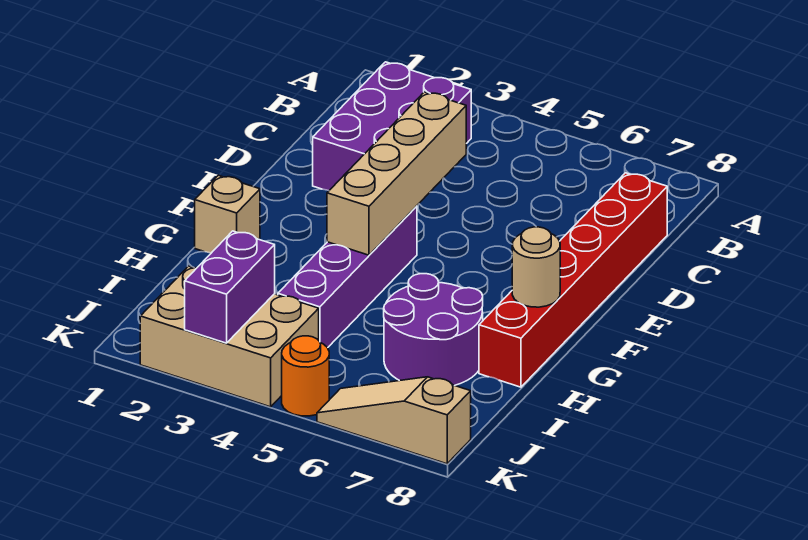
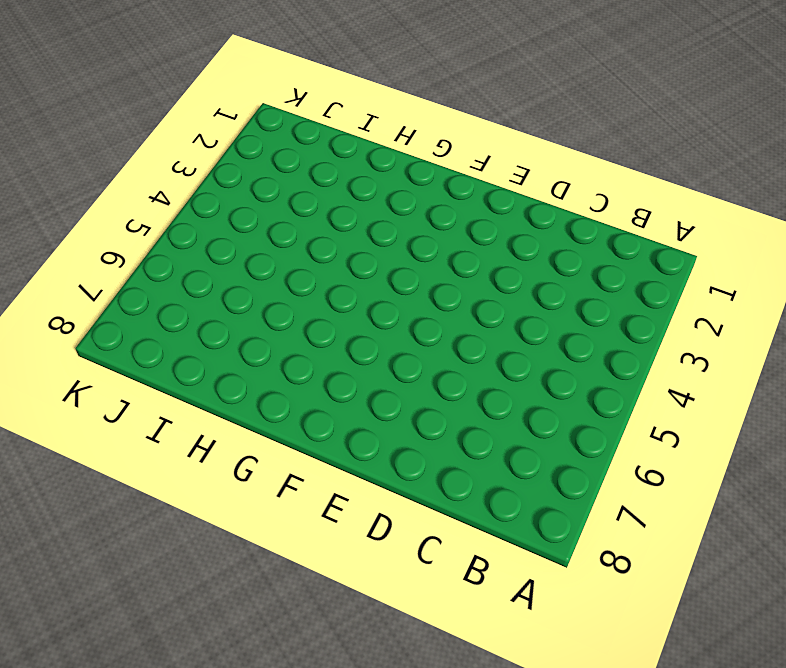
none -> purple brick B2:D3 level 1
none -> red brick C8:H8 level 1

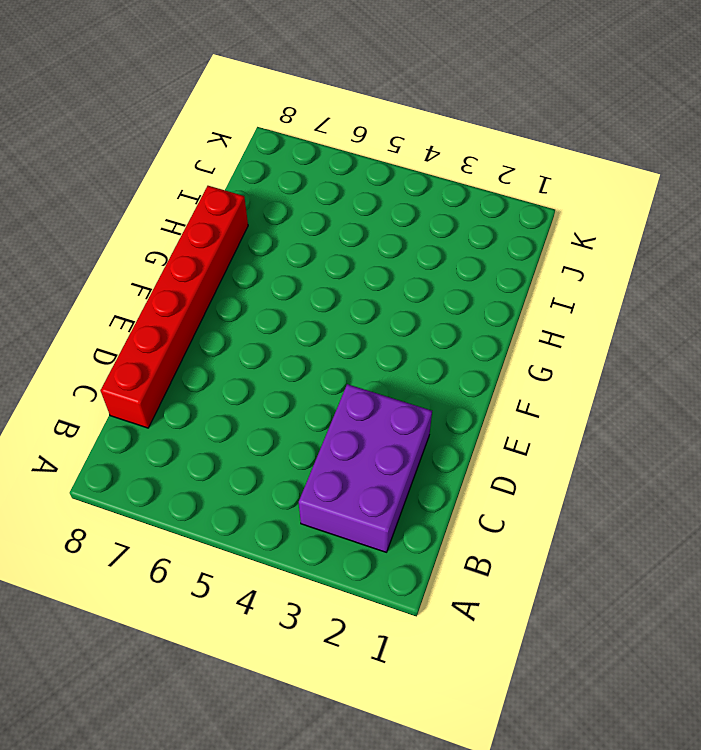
none -> purple brick F4:I4 level 1
none -> tan brick G1 level 1

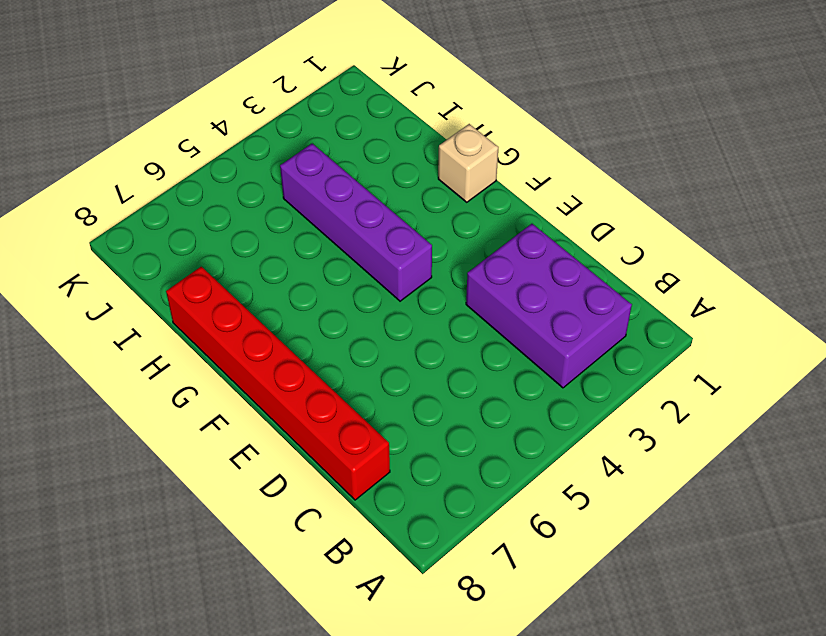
none -> purple round brick H6:I7 level 1
none -> tan brick J2:K4 level 1

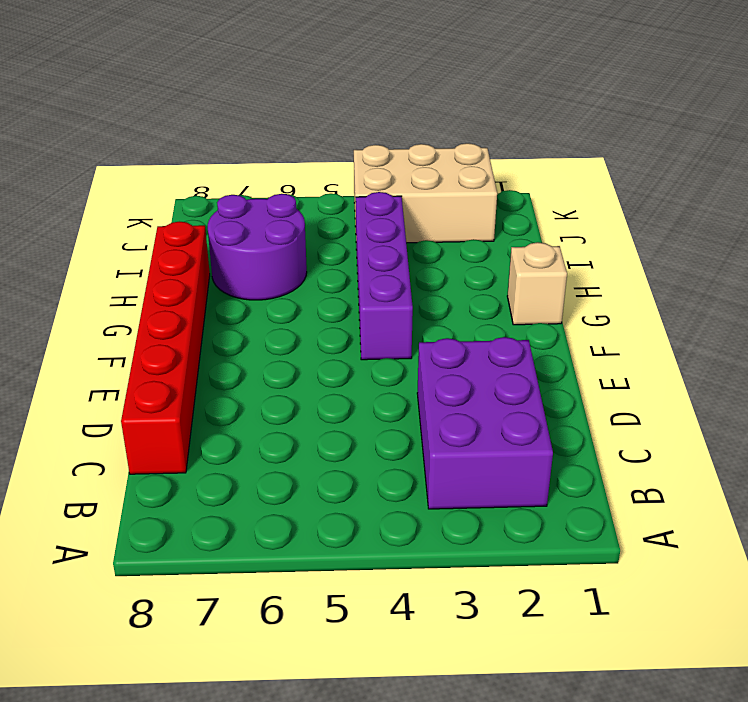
none -> orange round brick K5 level 1
none -> tan slope K6:K8 level 1 top 8

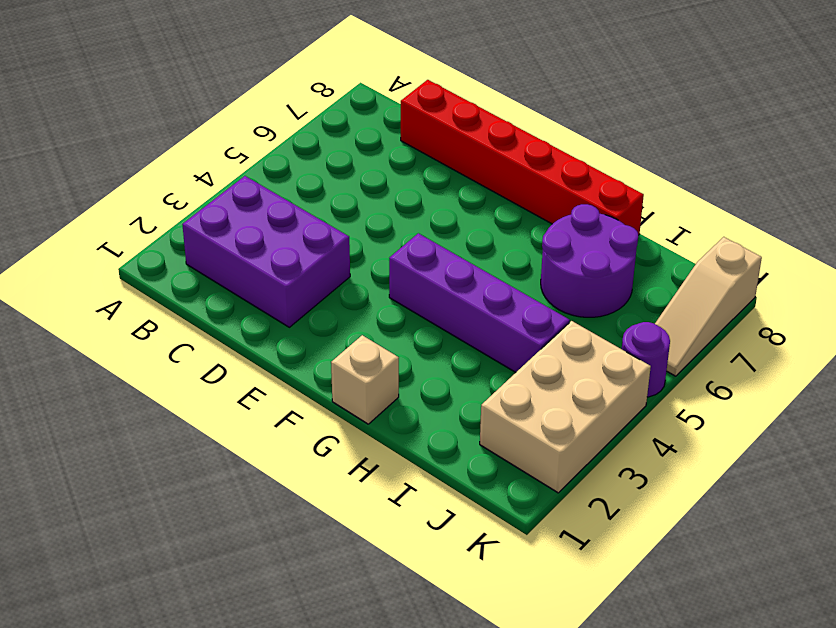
purple round brick K5 level 1 -> orange round brick K5 level 1
none -> tan brick D4:G4 level 2
none -> tan round brick G8 level 2

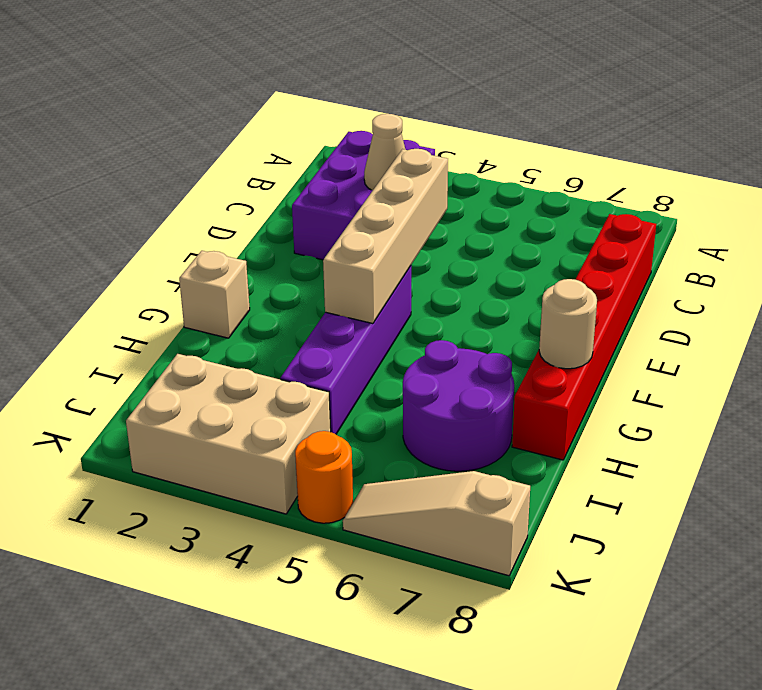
tan cone C3 level 2 -> none
none -> purple brick J3:K3 level 2

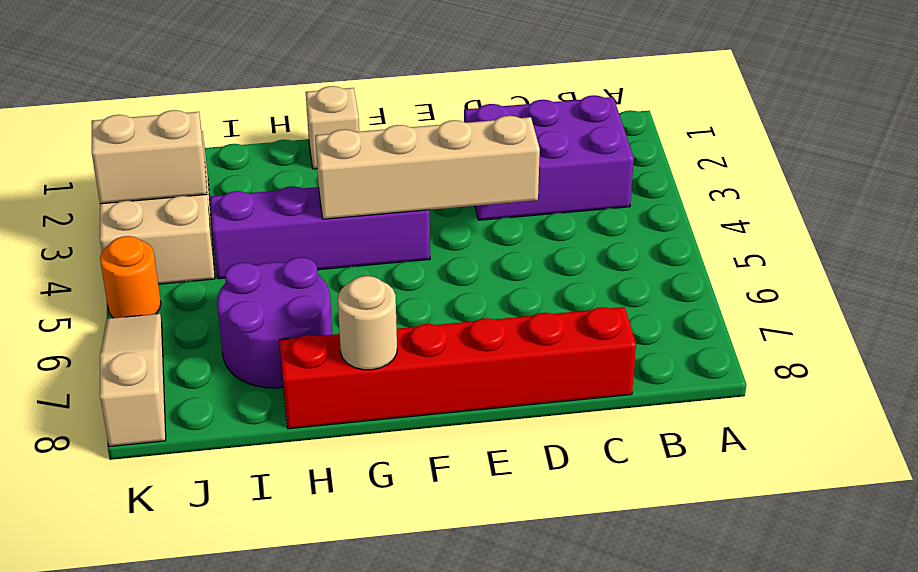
tan brick J3:K3 level 2 -> purple brick J3:K3 level 2

